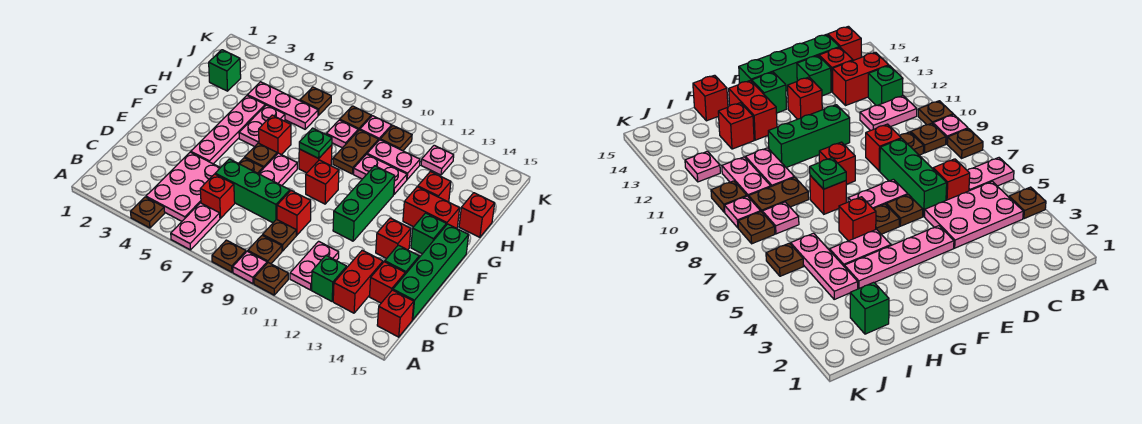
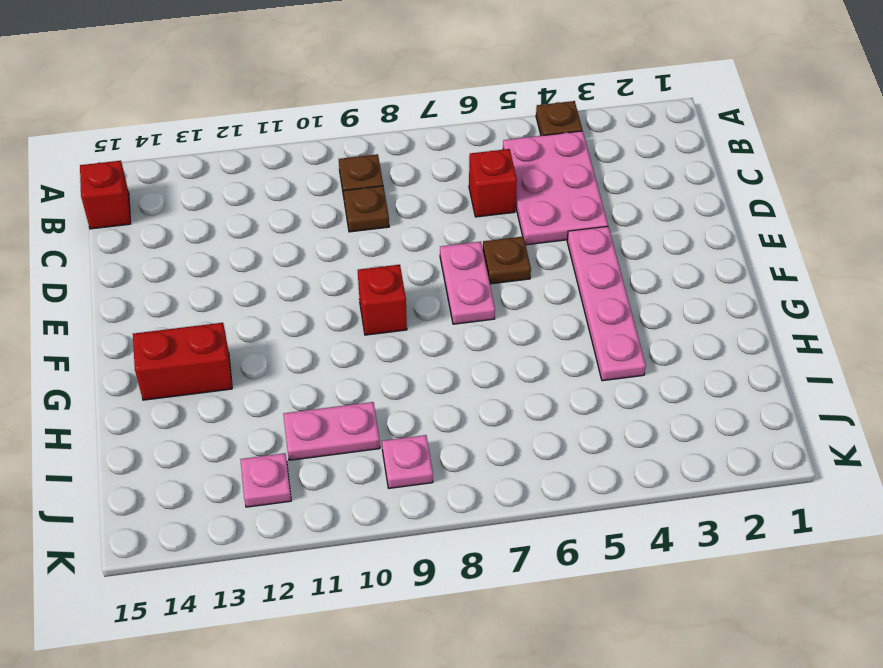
none -> pink plate A6:B6 level 1
none -> brown plate A8 level 1
none -> pink plate A9 level 1
none -> brown plate A10 level 1

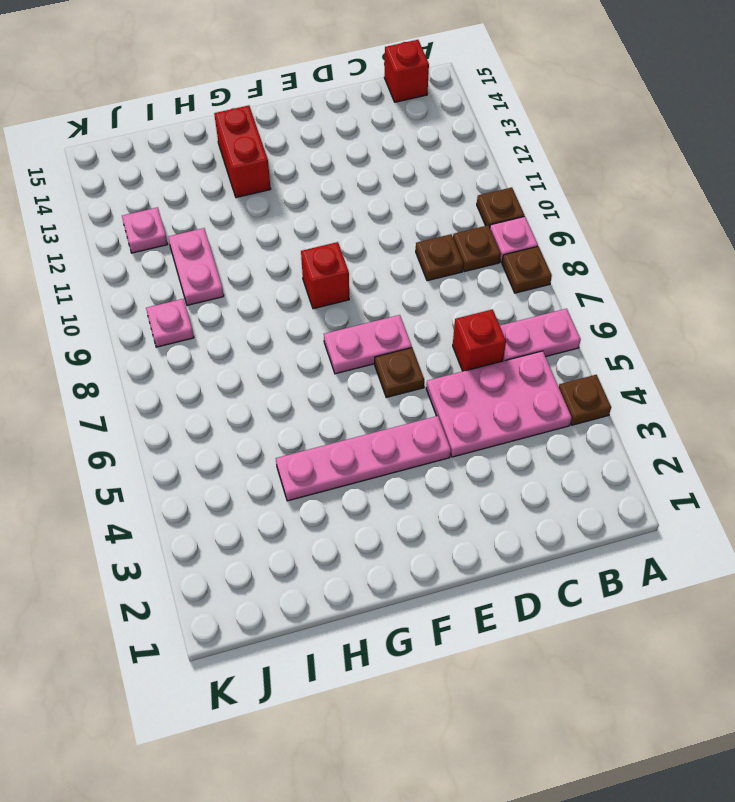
none -> pink plate B11:C11 level 1
none -> green brick B12 level 1
none -> red brick B13:C13 level 1
none -> red brick C14 level 1

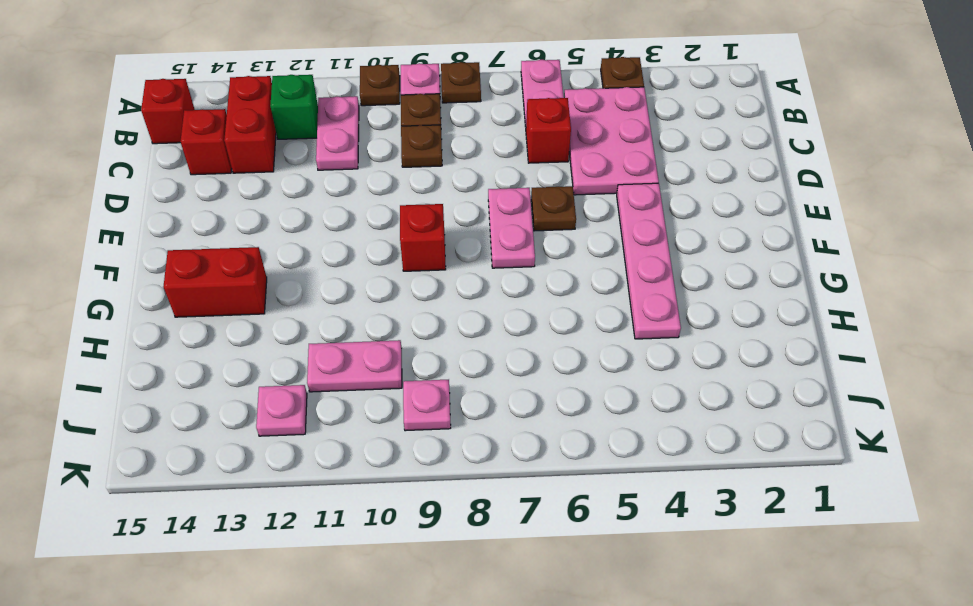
none -> green brick C15:F15 level 1
none -> green brick D6:D8 level 1
none -> red brick D9 level 1
none -> green brick D14 level 1

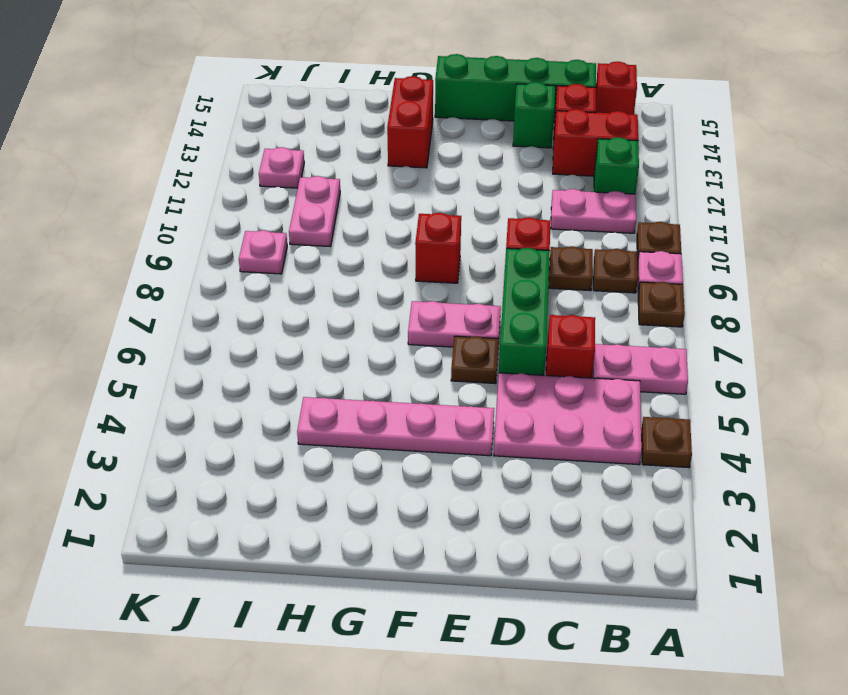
none -> green brick E11:G11 level 1
none -> red brick E13 level 1
none -> brown plate F6 level 1
none -> green brick F14 level 1

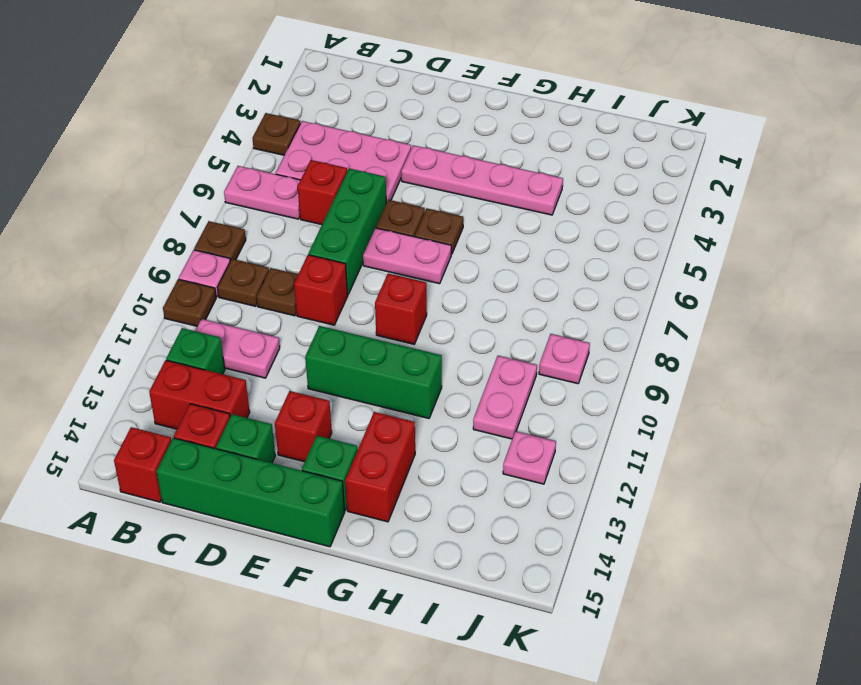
none -> pink plate G5:H5 level 1
none -> red brick G6 level 1
none -> red brick G8 level 1
none -> brown plate H9:I9 level 1

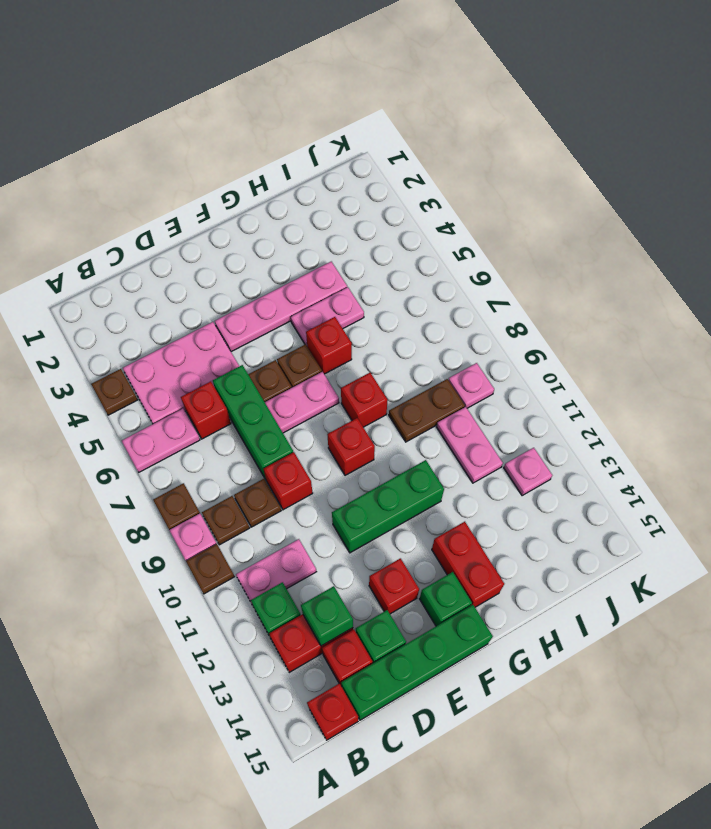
green brick C13 level 2 -> green brick I2 level 1
none -> pink plate H10:H11 level 1
none -> red brick H13 level 1
none -> red brick H15 level 1
none -> pink plate I4:I6 level 1

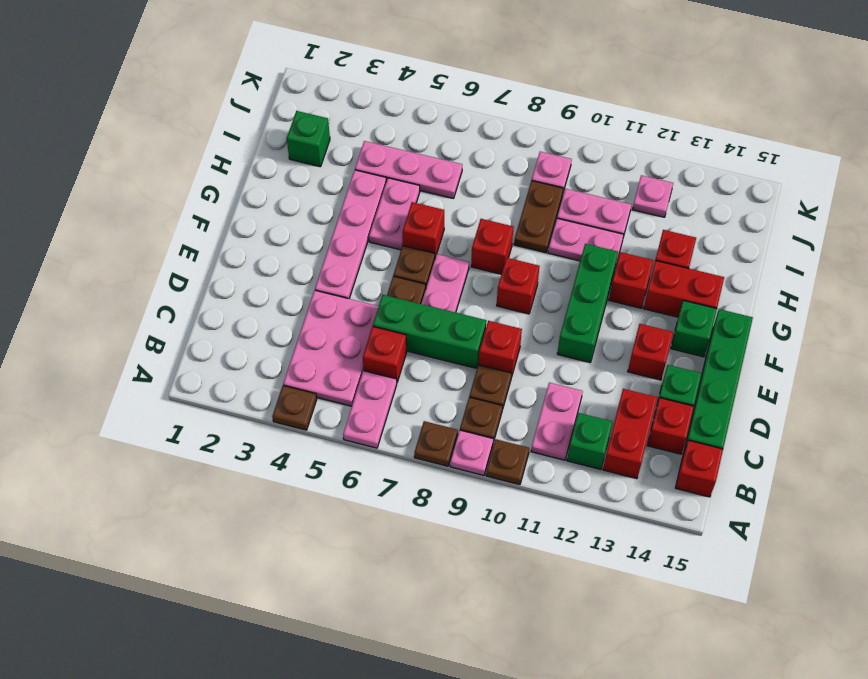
red brick G12 level 1 -> red brick H15 level 1
none -> pink plate I8 level 1
none -> brown plate J6 level 1
none -> brown plate J8 level 1
none -> brown plate J10 level 1

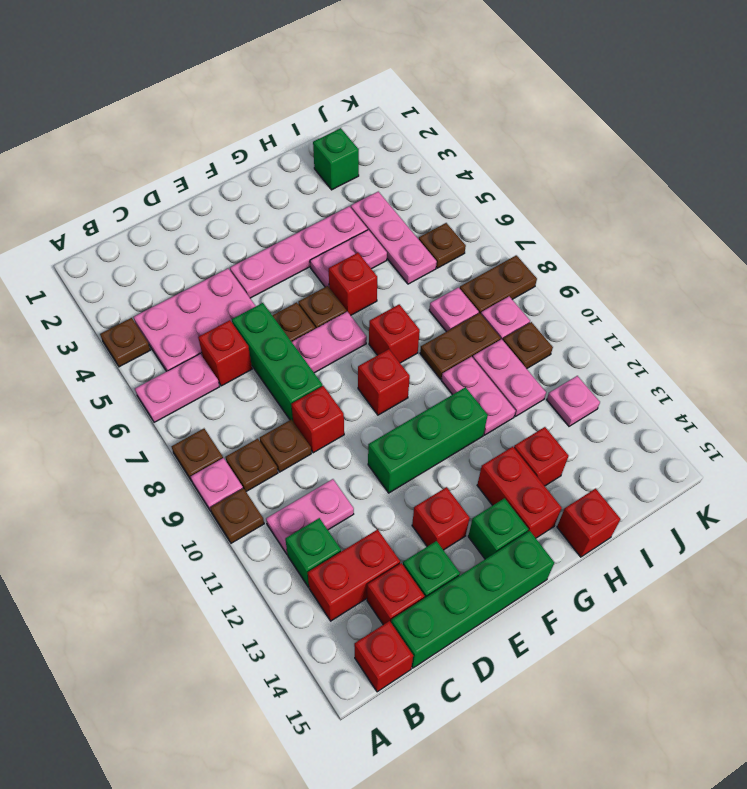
brown plate J8:K8 level 1 -> brown plate J8 level 1
none -> green plate G8 level 2

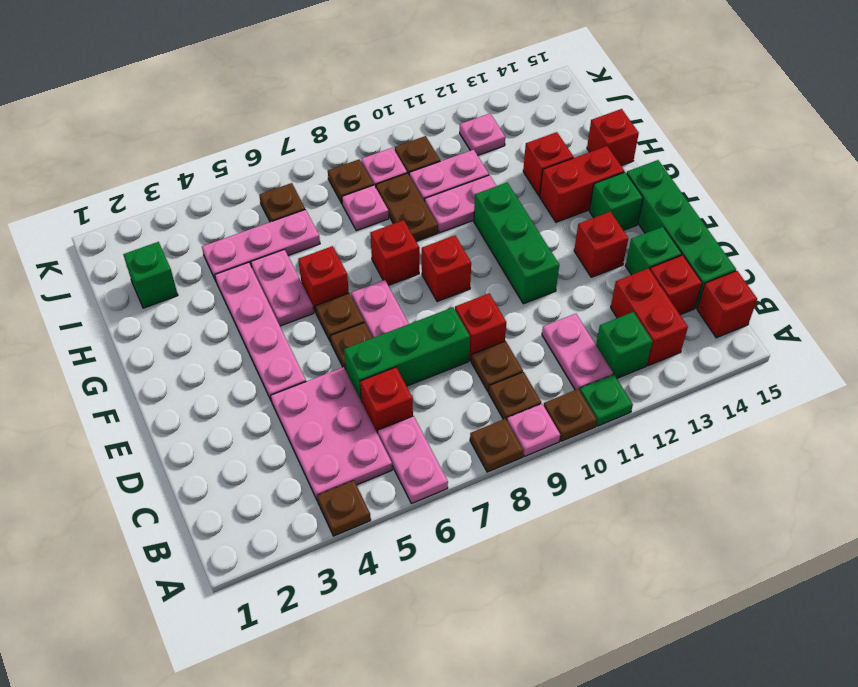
green plate A11 level 1 -> green plate G8 level 2

